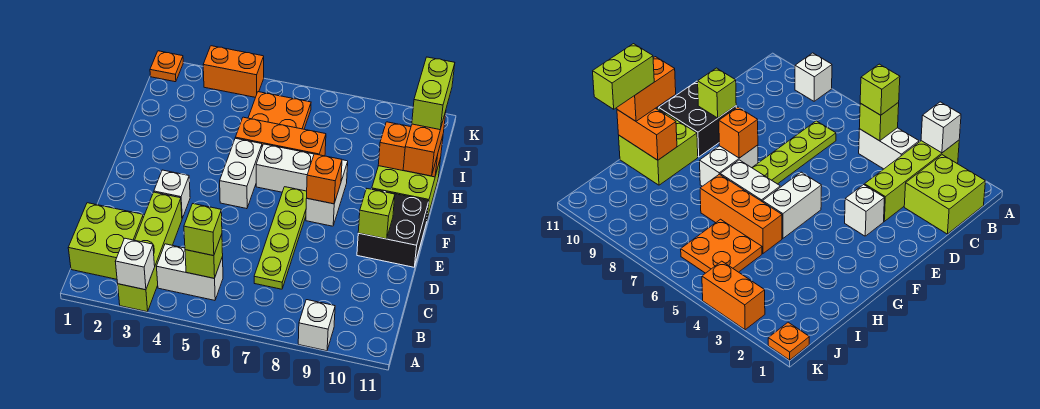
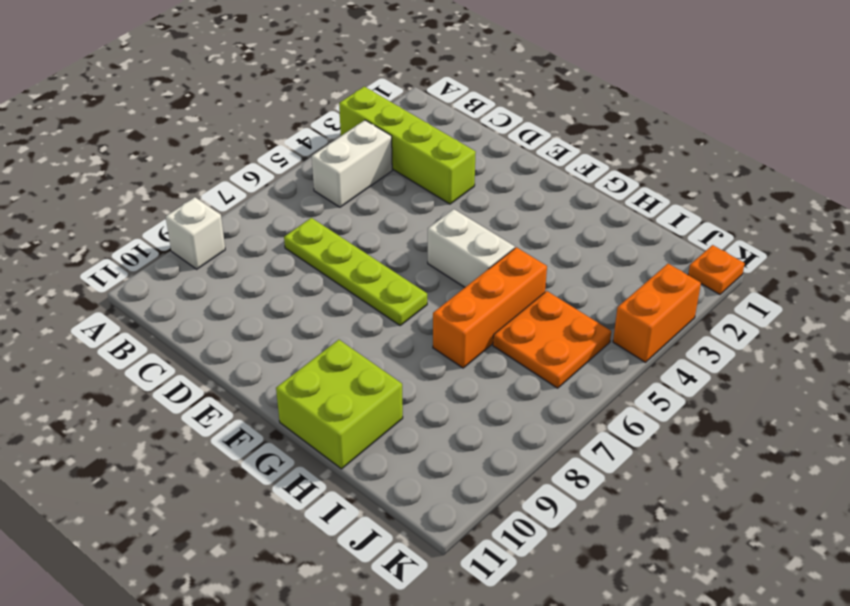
none -> lime brick B1:C2 level 1
none -> white brick E3 level 1
none -> black brick E10:F11 level 1

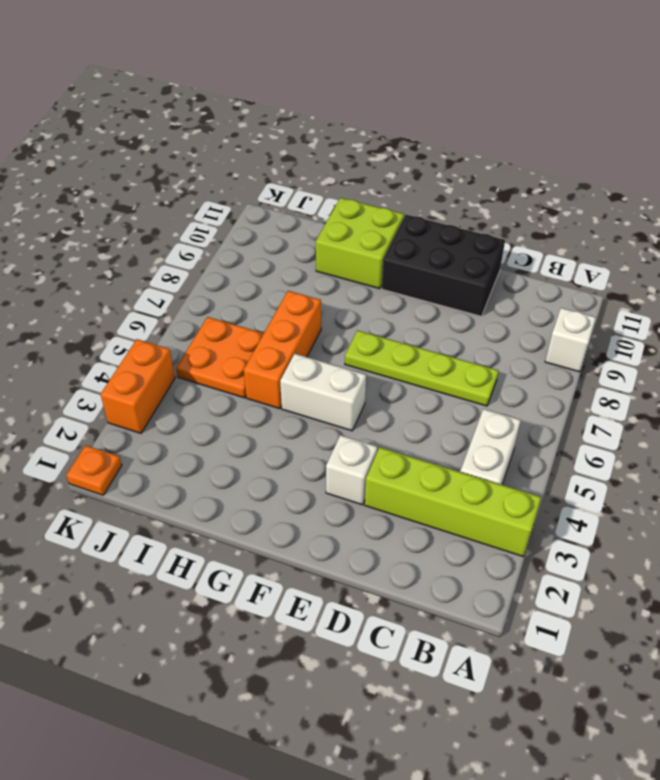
black brick D10:F11 level 1 -> black brick E10:F11 level 1
none -> lime brick B1:C2 level 1
none -> white brick F8:G8 level 1
none -> white brick G6:G7 level 1

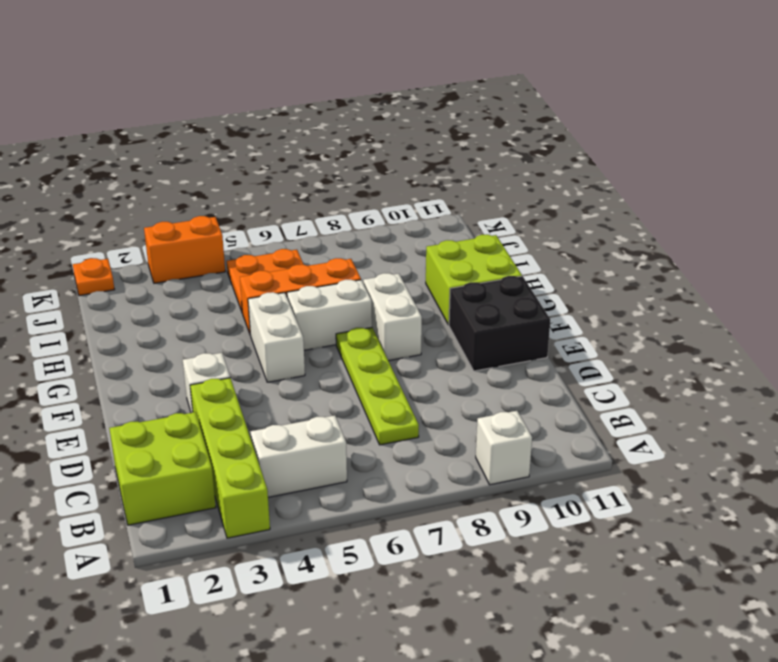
none -> white brick A3 level 2
none -> lime brick B5 level 2
none -> lime brick E10 level 2

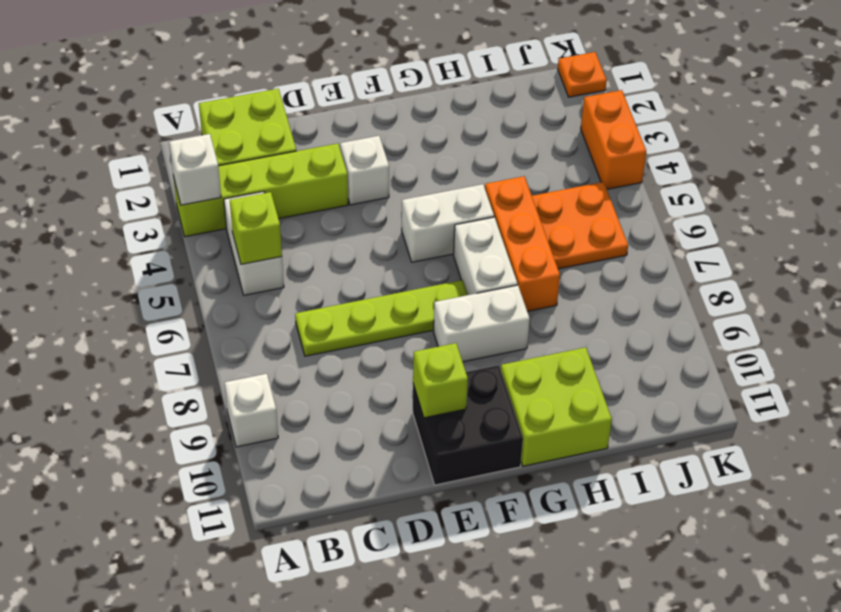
none -> orange brick F8 level 2
none -> orange brick H10:H11 level 2
none -> lime brick B5 level 3

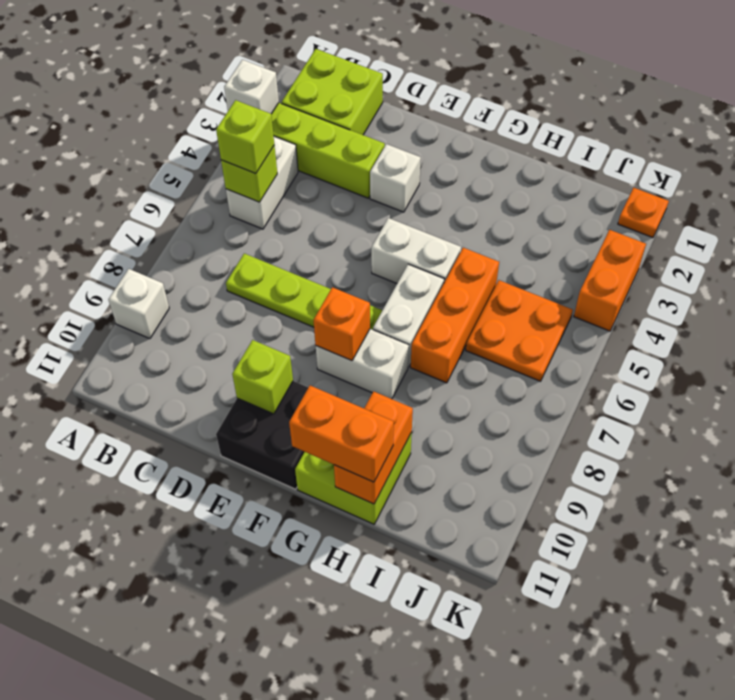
none -> lime brick H11:I11 level 4

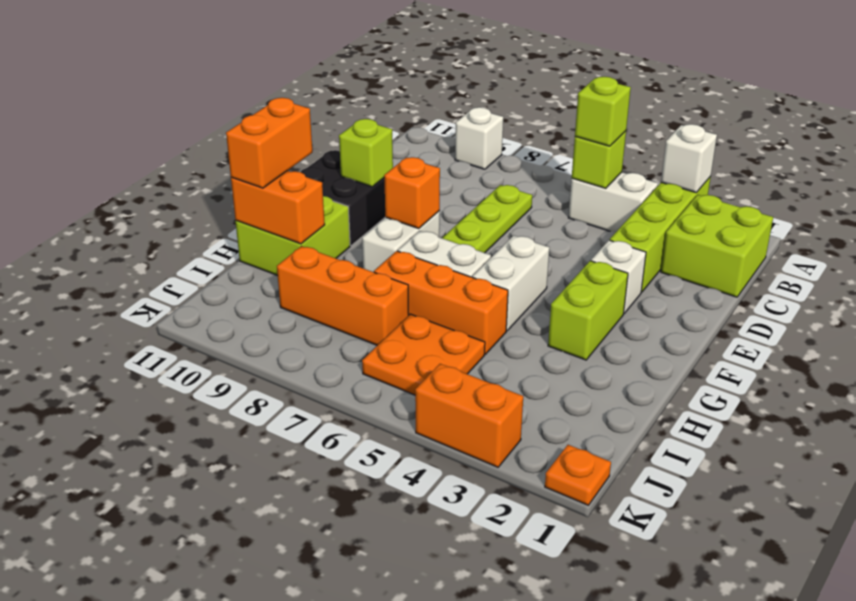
lime brick F3:G3 level 1 -> lime brick H11:I11 level 4
orange brick I7:I9 level 1 -> none

